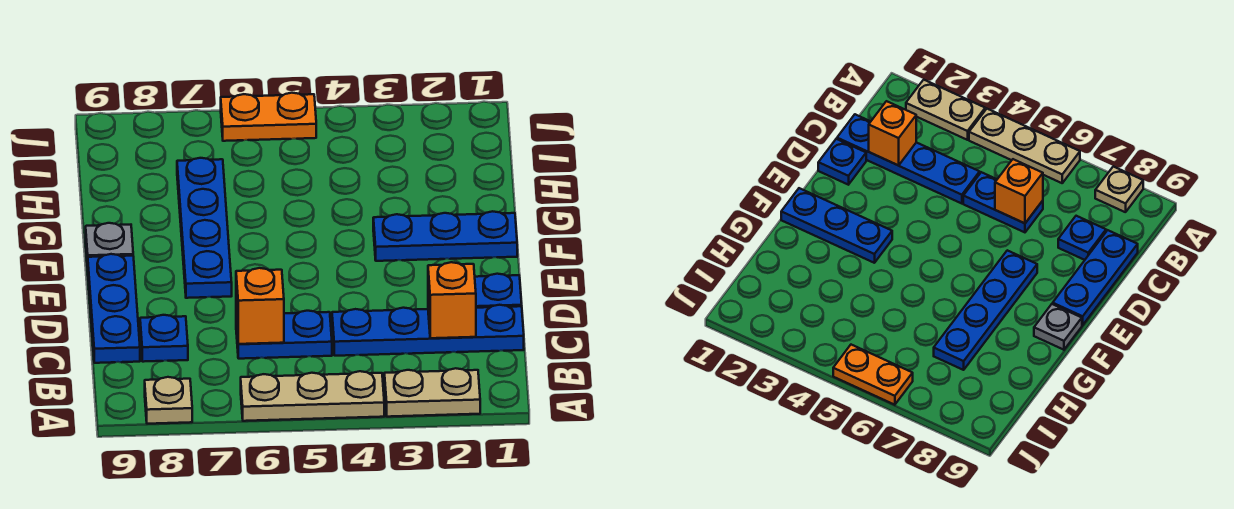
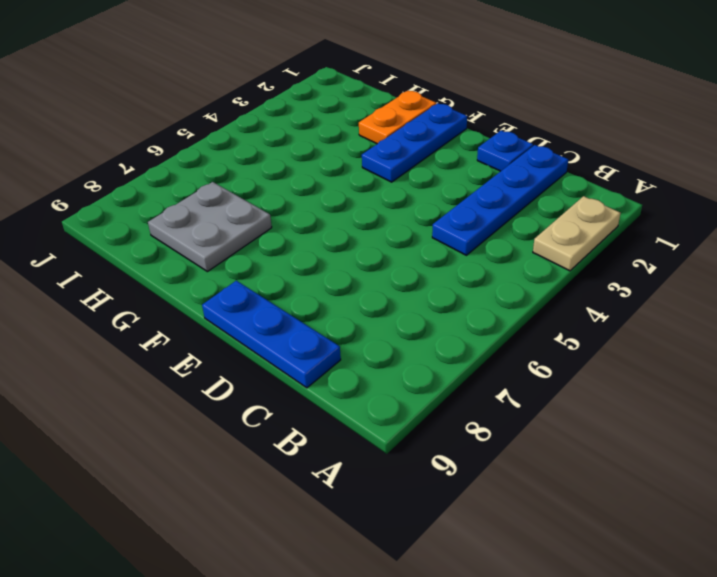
orange plate G1:G2 level 1 -> orange plate J5:J6 level 1
grey plate G7:H8 level 1 -> blue plate E7:H7 level 1
none -> tan plate A4:A6 level 1
none -> tan plate A8 level 1
none -> blue plate C5:C6 level 1

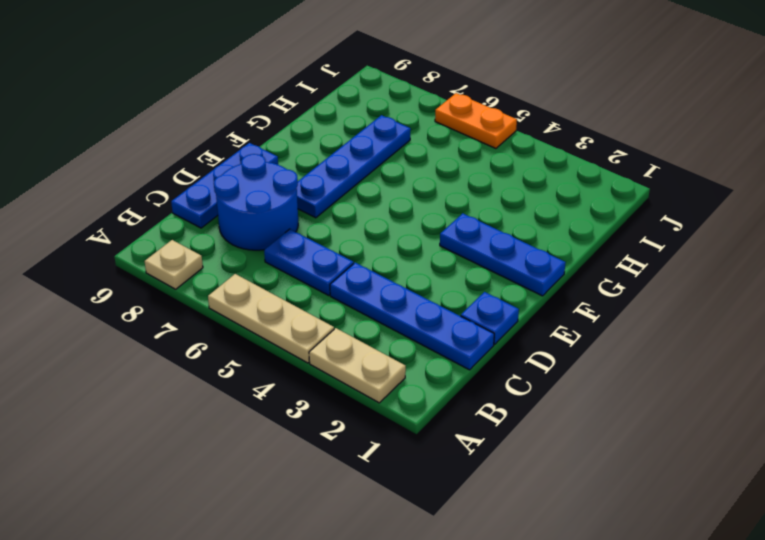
blue round brick C7:D8 level 1 -> blue plate C8 level 1
none -> grey plate F9 level 1
none -> orange brick C2 level 2
none -> orange brick C6 level 2

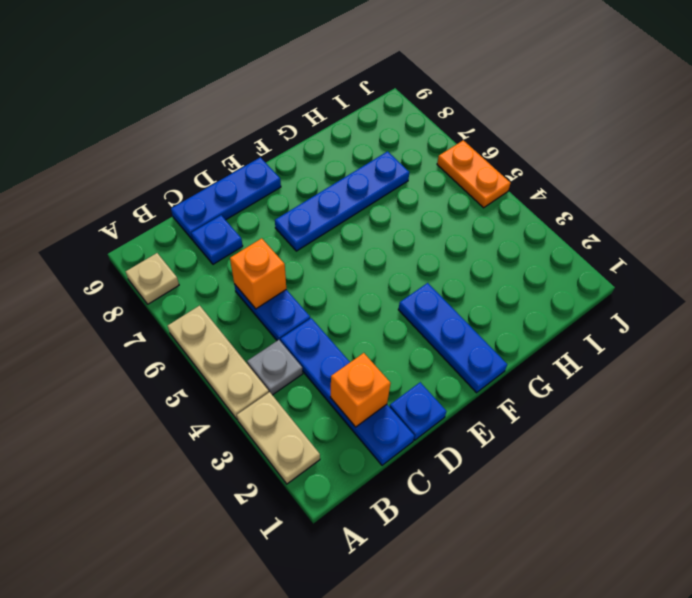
grey plate B4 level 1 -> grey plate F9 level 1

